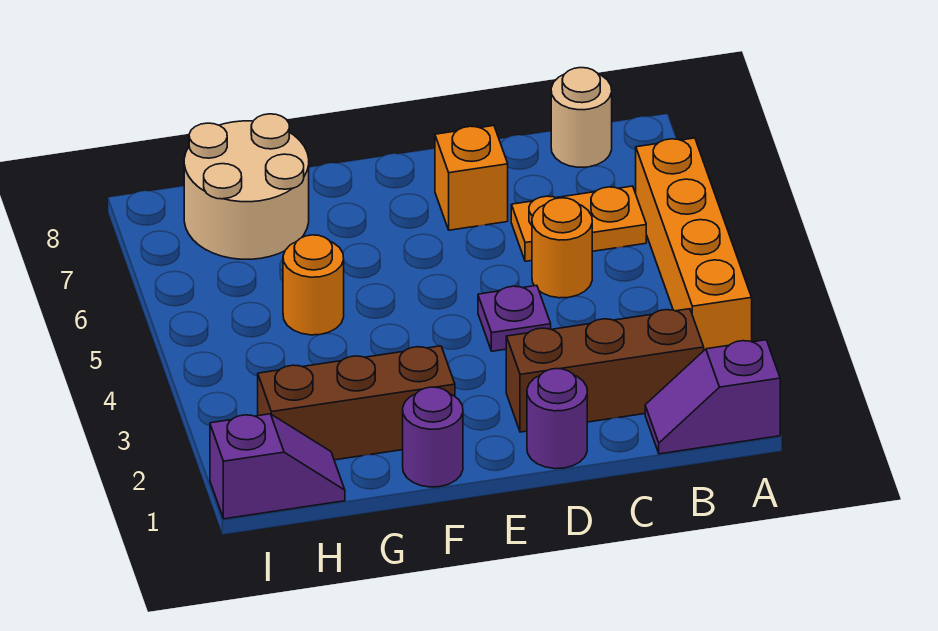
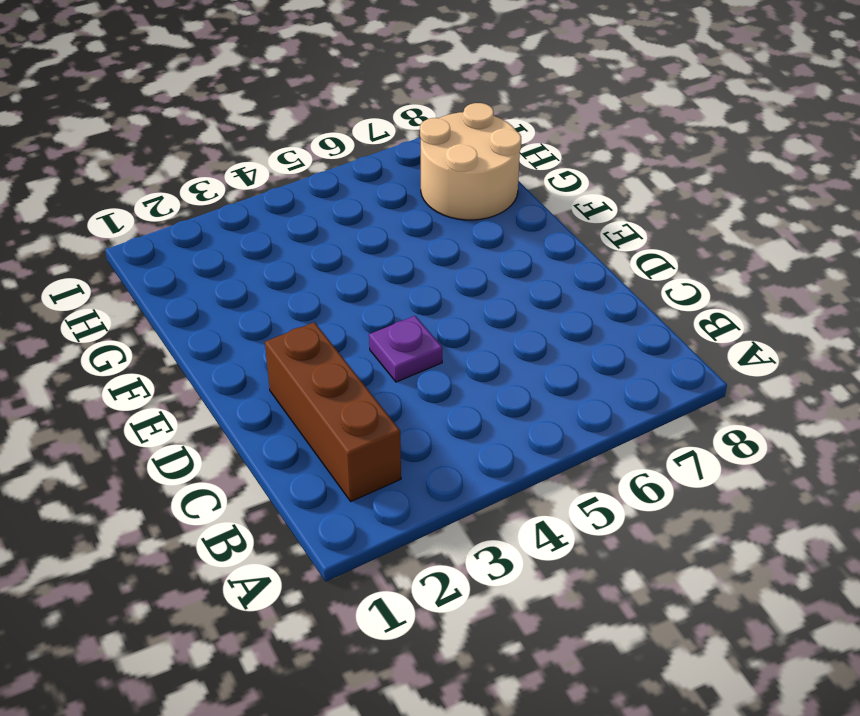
none -> purple slope A1:B1 level 1 top A
none -> orange brick A3:A6 level 1
none -> orange plate B6:C6 level 1

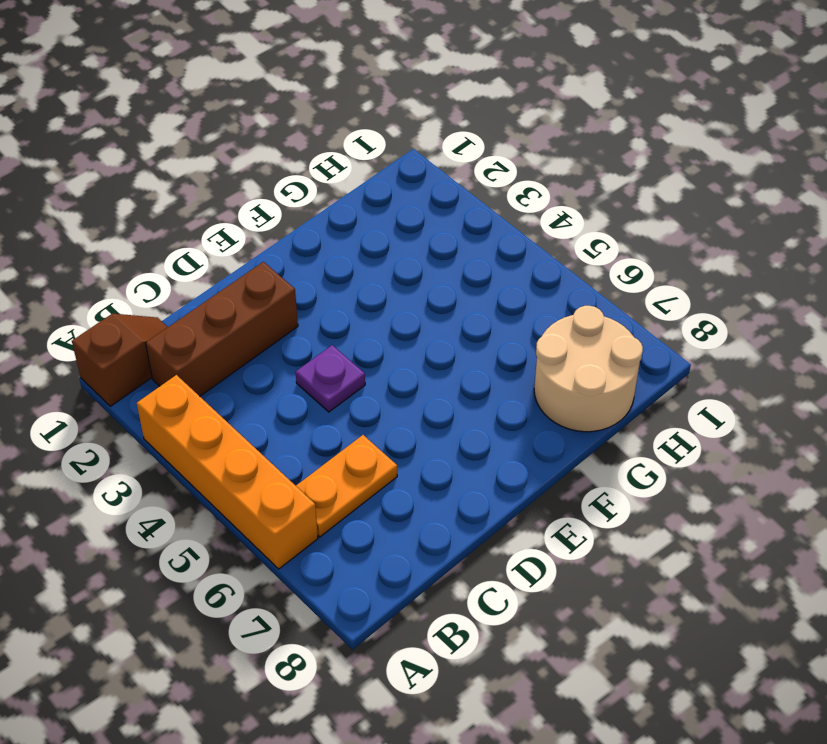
brown slope A1:B1 level 1 top A -> purple slope A1:B1 level 1 top A
none -> tan round brick B8 level 1
none -> orange round brick C5 level 1
none -> purple round brick D1 level 1

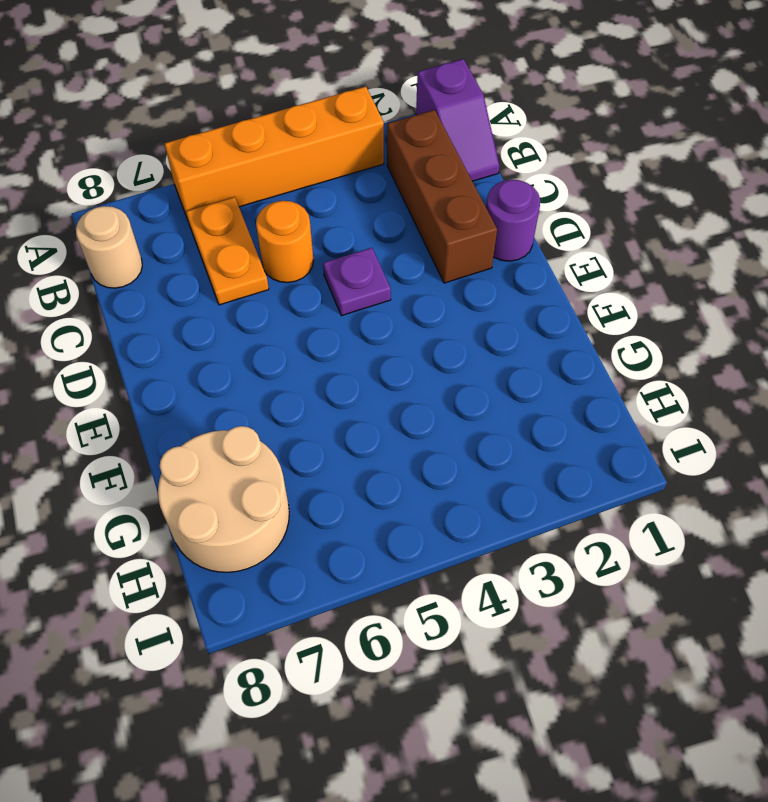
none -> orange brick D7 level 1
none -> purple round brick F1 level 1
none -> brown brick F2:H2 level 1

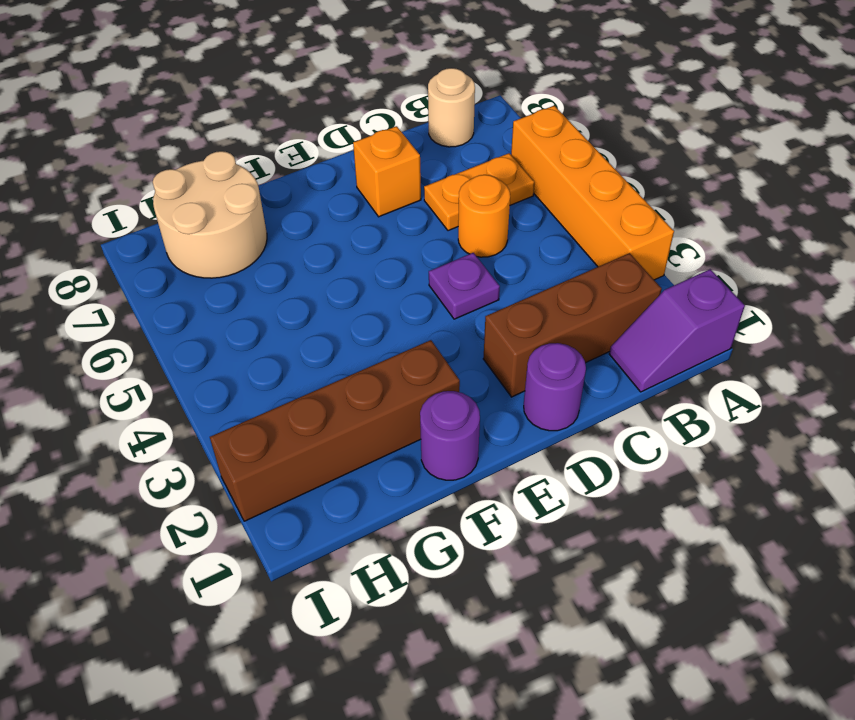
brown brick F2:I2 level 1 -> brown brick F2:H2 level 1
none -> orange round brick G5 level 1
none -> purple slope H1:I1 level 1 top I

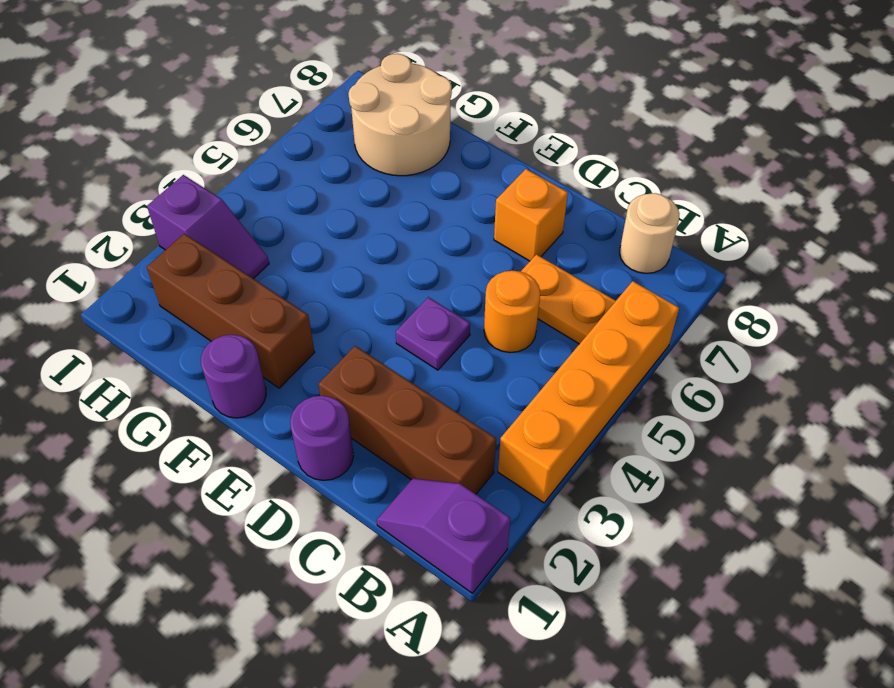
purple slope H3:I3 level 1 top I -> purple slope H1:I1 level 1 top I
none -> orange round brick G5 level 1

